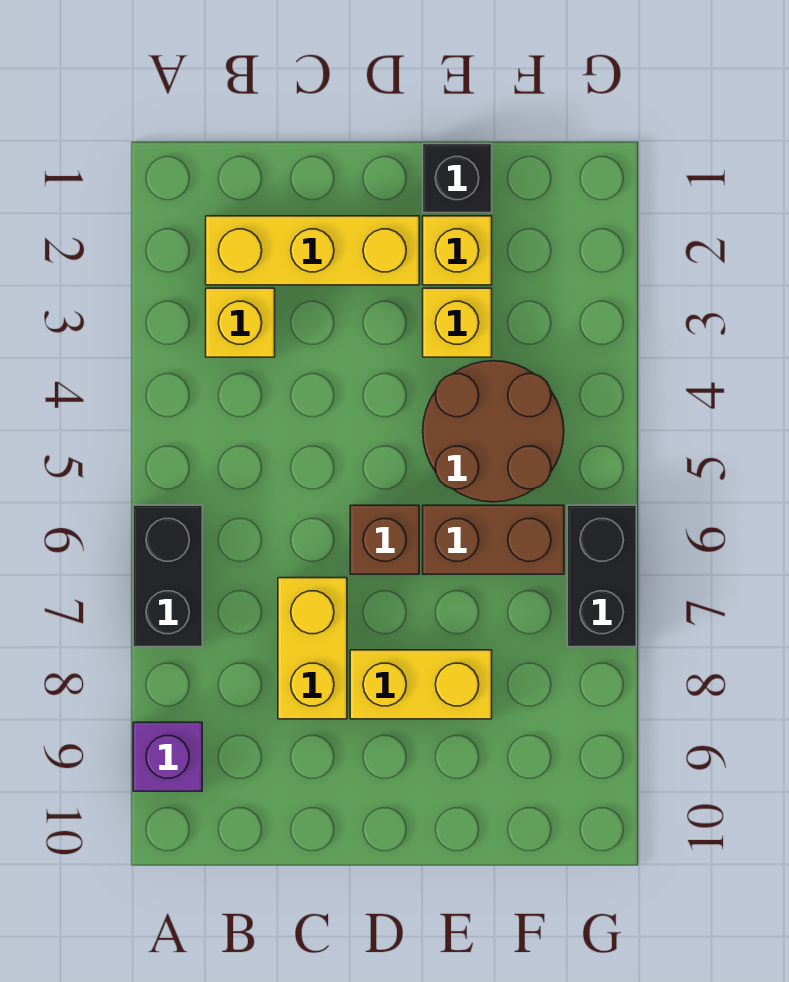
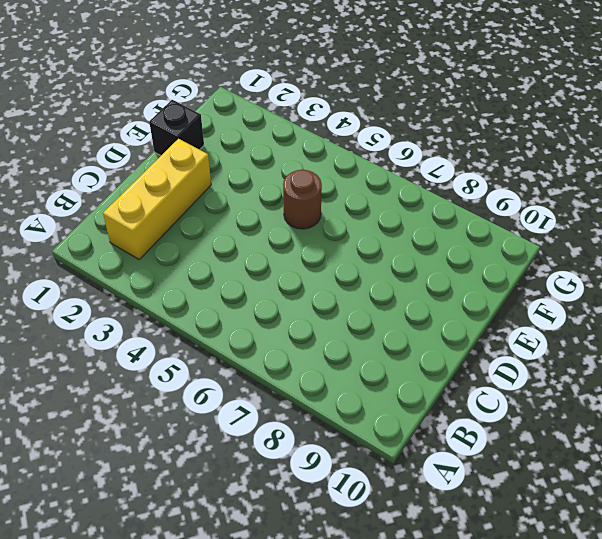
brown round brick E5 level 1 -> brown round brick E4:F5 level 1
none -> black brick A6:A7 level 1
none -> purple brick A9 level 1
none -> yellow brick B3 level 1

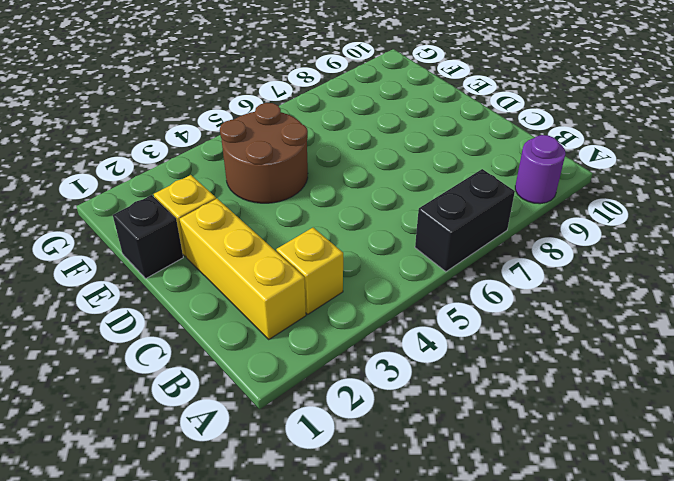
purple round brick A9 level 1 -> purple brick A9 level 1
none -> yellow brick C7:C8 level 1
none -> brown brick D6 level 1
none -> yellow brick D8:E8 level 1

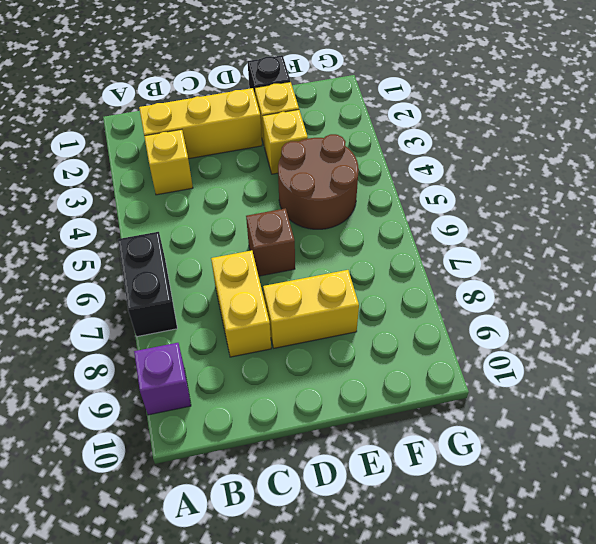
none -> brown brick E6:F6 level 1
none -> black brick G6:G7 level 1

